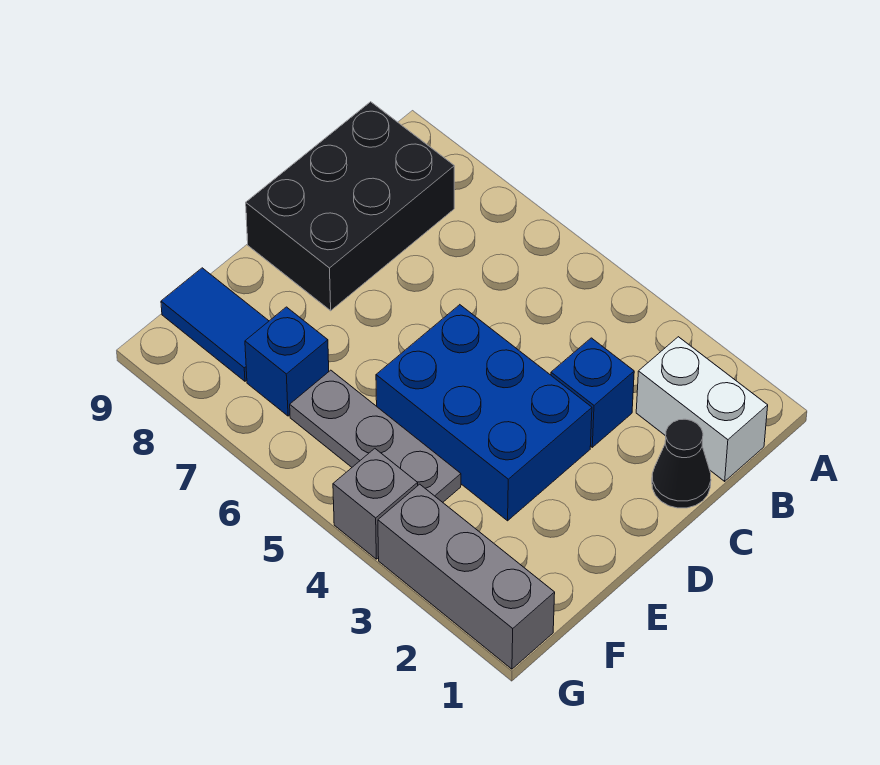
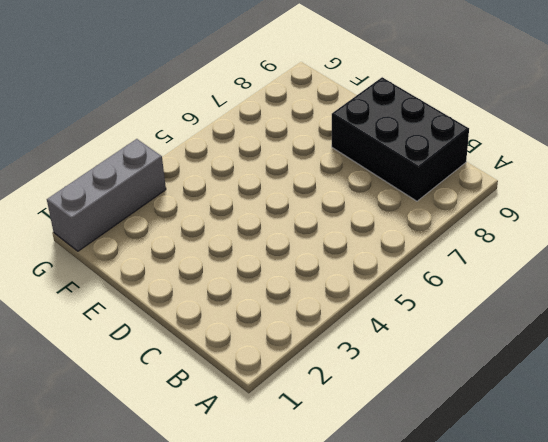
none -> white brick B1:B2 level 1
none -> black cone C1 level 1

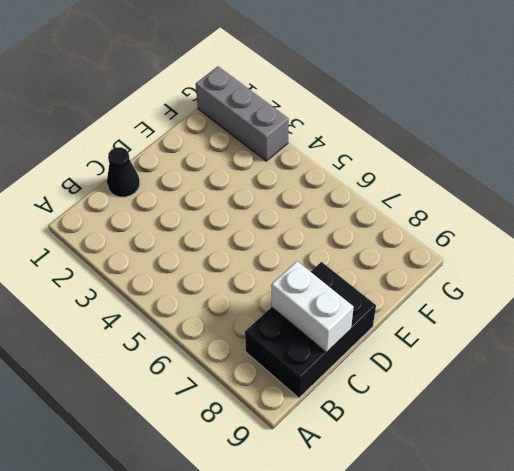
white brick C8:C9 level 2 -> white brick B1:B2 level 1
none -> blue brick C3 level 1
none -> blue brick D3:E5 level 1

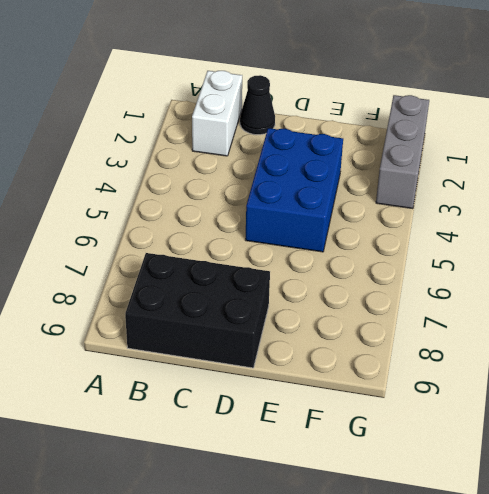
none -> blue brick C3 level 1
none -> grey plate F4:F6 level 1

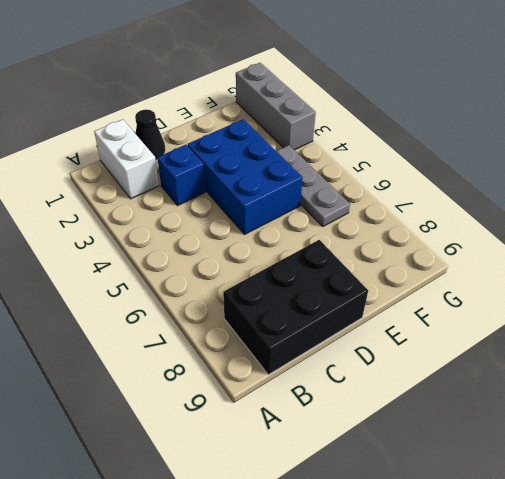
none -> blue brick F7 level 1
none -> blue tile F8:F9 level 1

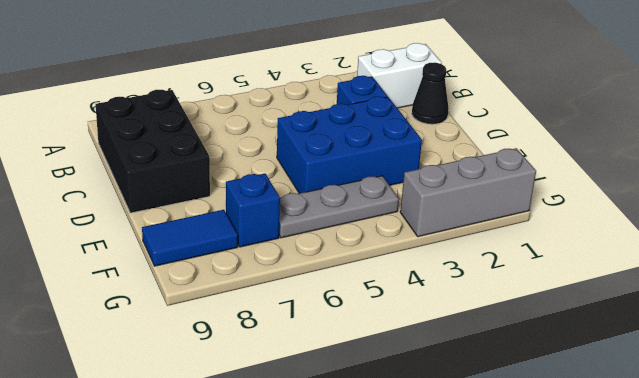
none -> grey brick G4 level 1

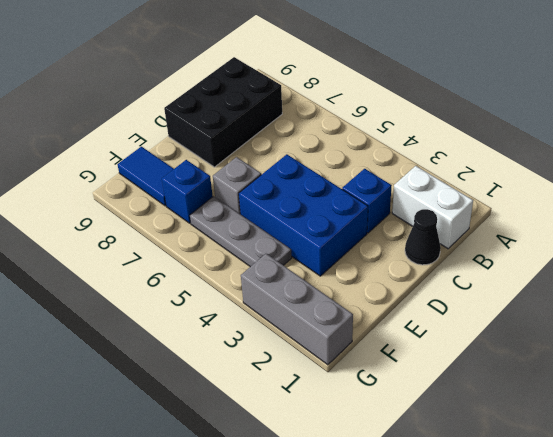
grey brick E6 level 1 -> grey brick G4 level 1

